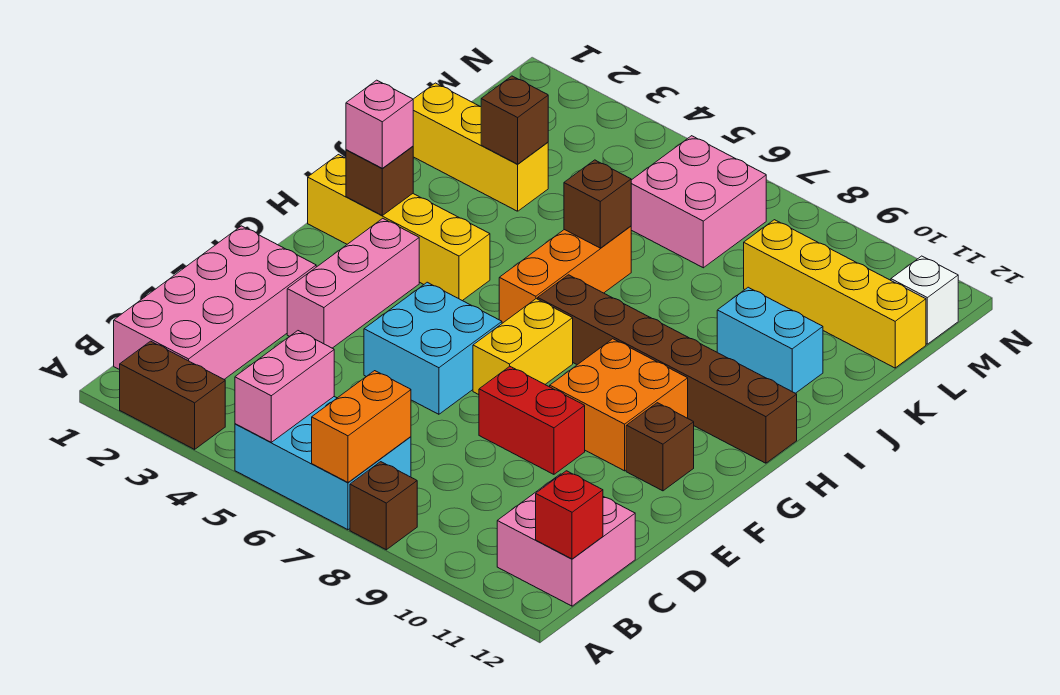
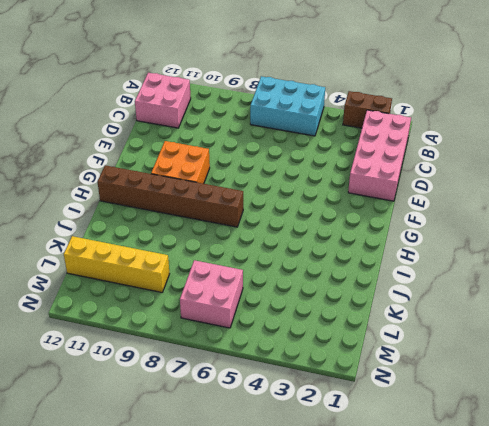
none -> brown brick A8 level 1
none -> pink brick E3:G3 level 1
none -> cyan brick E5:F6 level 1

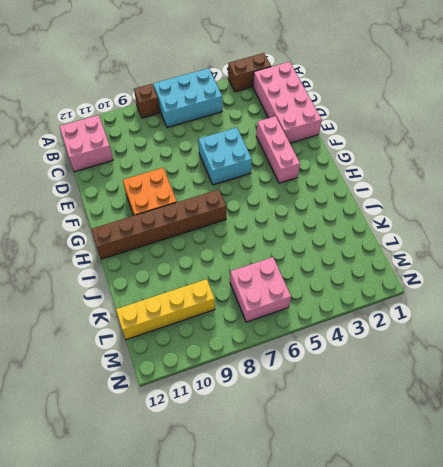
none -> red brick E8:E9 level 1
none -> yellow brick F7:G7 level 1
none -> brown brick F11 level 1

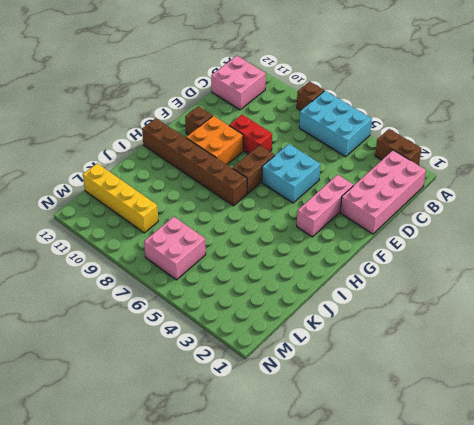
brown brick F7:G7 level 1 -> yellow brick F7:G7 level 1
none -> yellow brick H1:H4 level 1
none -> orange brick H6:J6 level 1
none -> cyan brick J10:J11 level 1

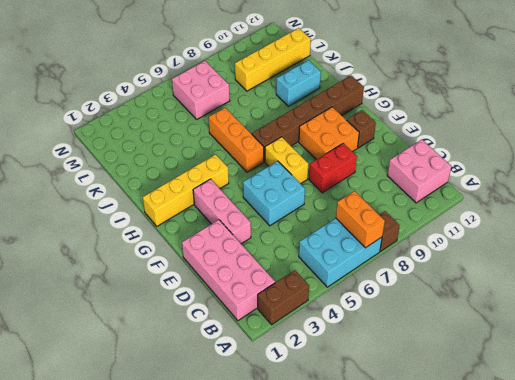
none -> yellow brick K1:K3 level 1
none -> white brick M12 level 1
none -> pink brick A5:B5 level 2

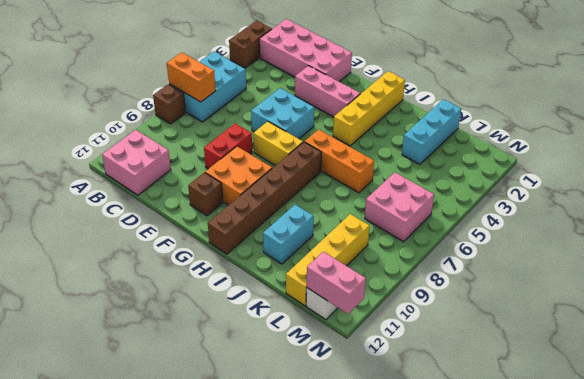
cyan brick K1:K3 level 1 -> yellow brick K1:K3 level 1
pink brick M12:N12 level 2 -> pink brick A5:B5 level 2
none -> red brick B12 level 2
none -> brown brick H2 level 2
none -> brown brick J6 level 2

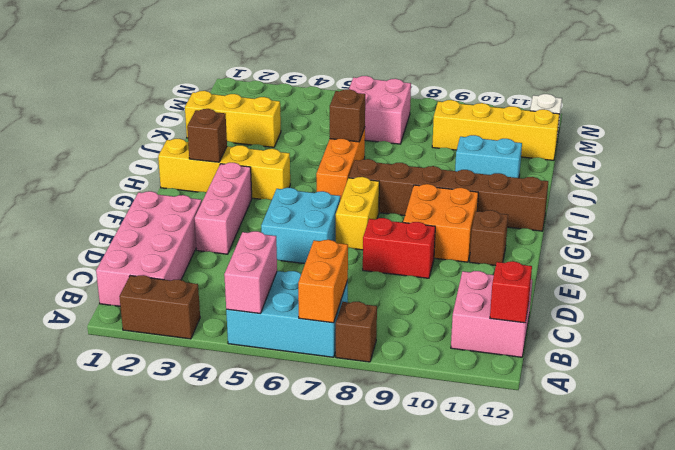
none -> brown brick K3 level 2
none -> pink brick H2 level 3

